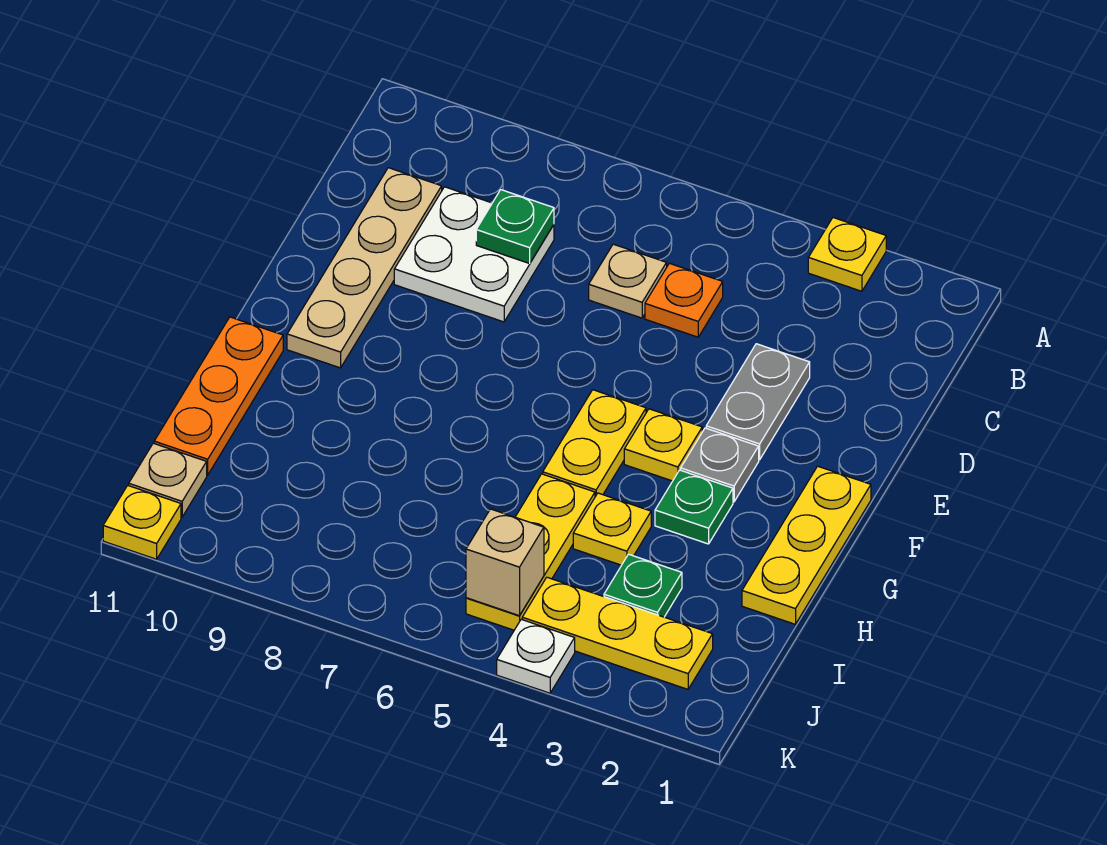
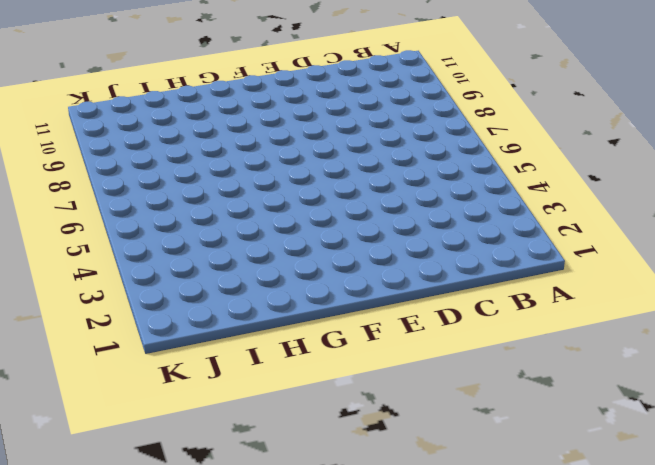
none -> yellow plate A3 level 1
none -> orange plate C5 level 1
none -> tan plate C6 level 1

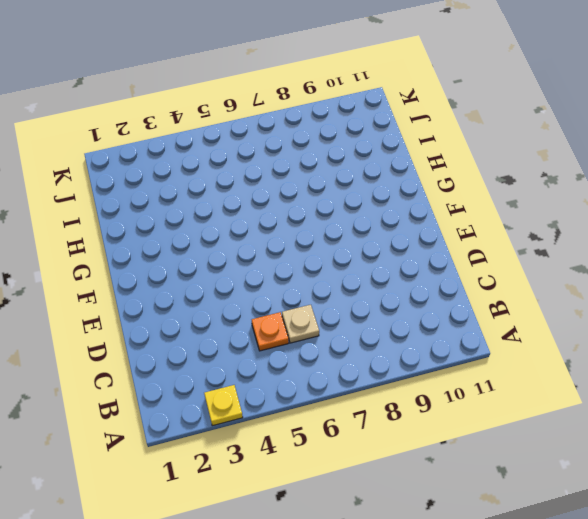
none -> white plate C8:D9 level 1
none -> tan plate C10:F10 level 1
none -> grey plate D3:E3 level 1

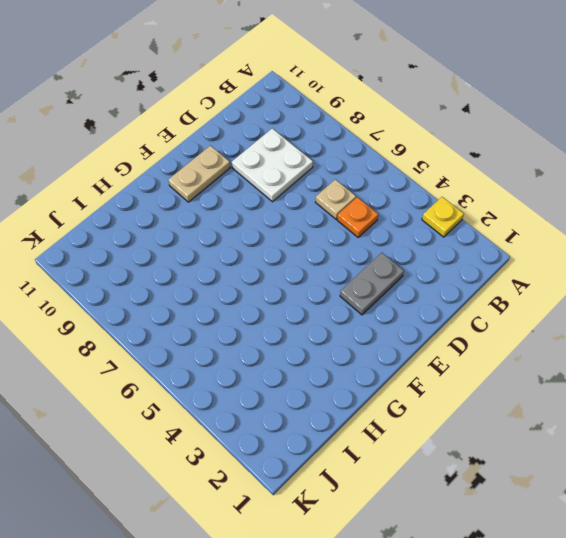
tan plate E10:F10 level 1 -> tan plate C10:F10 level 1
none -> yellow plate F1:H1 level 1
none -> grey plate F3 level 1
none -> yellow plate F4 level 1

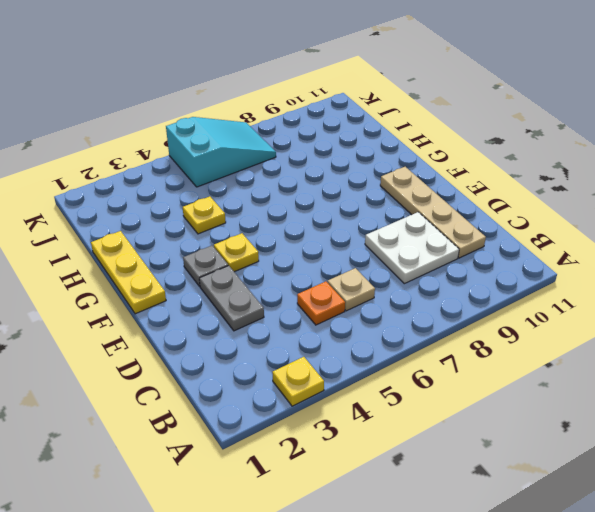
cyan slope J5:K7 level 1 top 5 -> yellow plate H5:J5 level 1
none -> yellow plate F5:G5 level 1
none -> green plate G3 level 1
none -> orange plate G11:I11 level 1

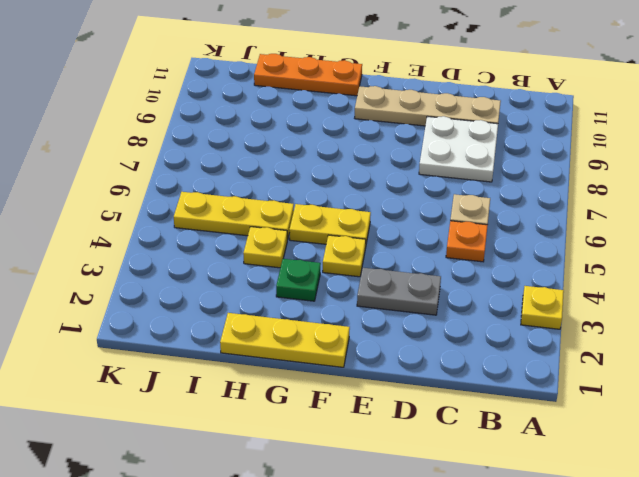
none -> grey plate F3 level 1
none -> green plate I3 level 1
none -> yellow plate J2:J4 level 1

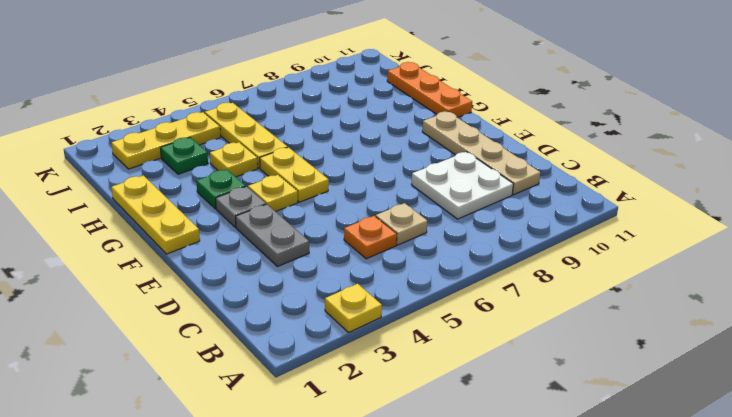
none -> tan plate J11 level 1
none -> white plate K4 level 1
none -> yellow plate K11 level 1

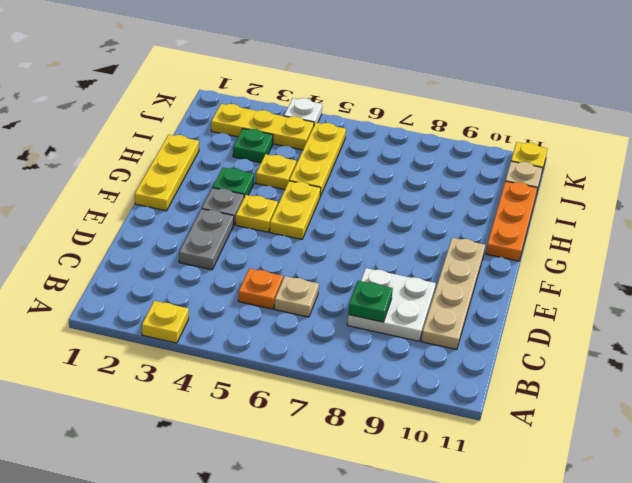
none -> tan brick J5 level 2

